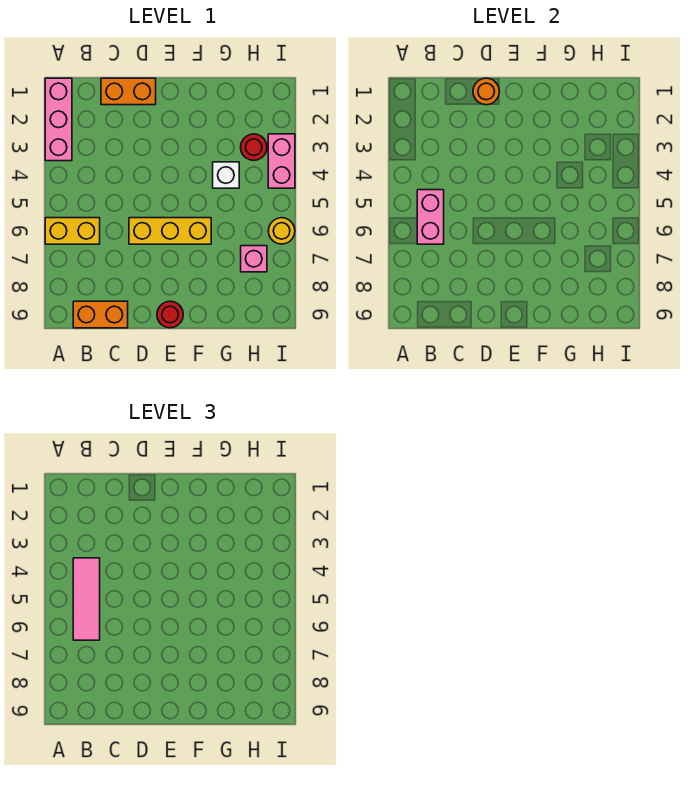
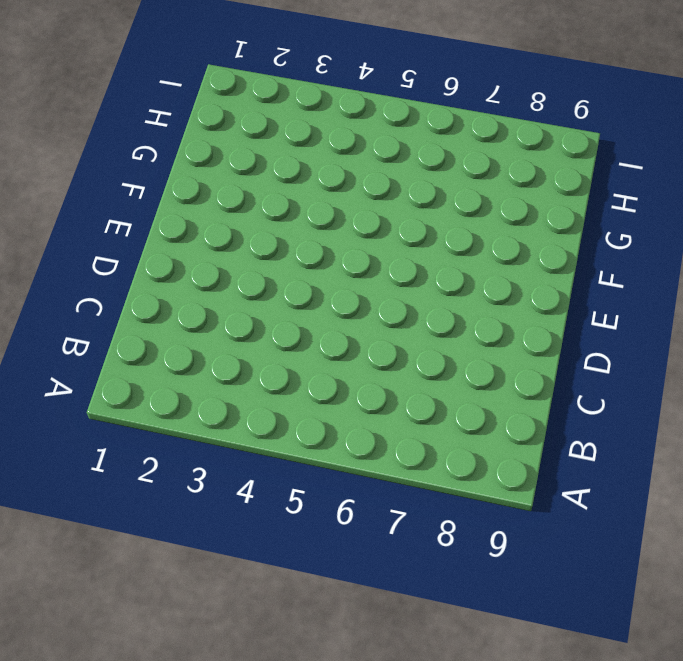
none -> pink brick A1:A3 level 1
none -> yellow brick A6:B6 level 1
none -> orange brick B9:C9 level 1

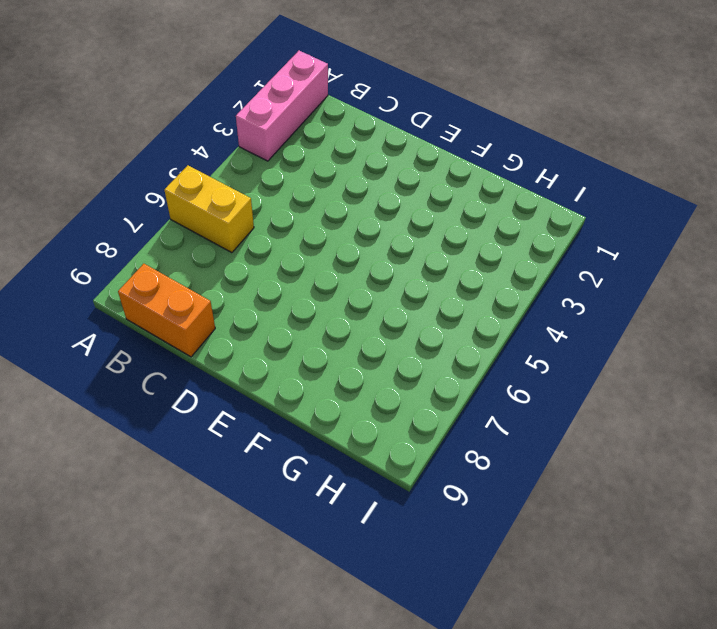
none -> orange brick C1:D1 level 1
none -> yellow brick D6:F6 level 1
none -> red round brick E9 level 1

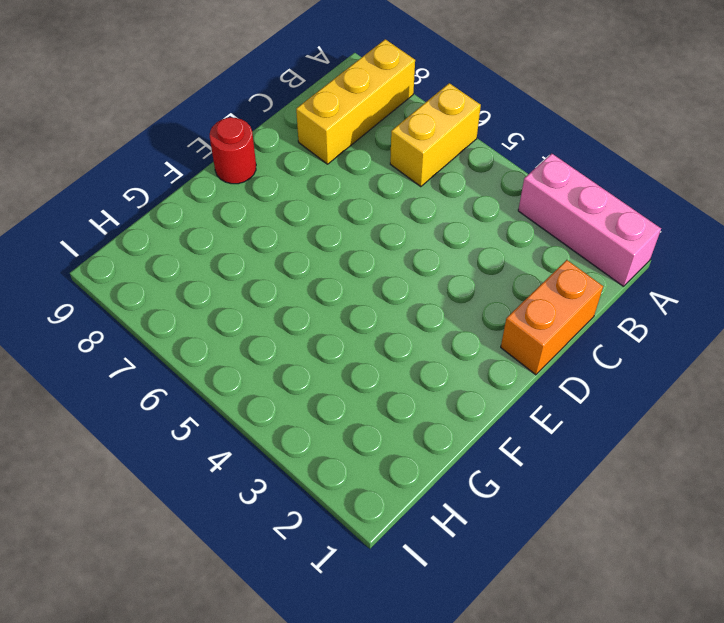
yellow brick A8:C8 level 1 -> yellow brick D6:F6 level 1
none -> orange brick B9:C9 level 1
none -> white brick G4 level 1
none -> red round brick H3 level 1

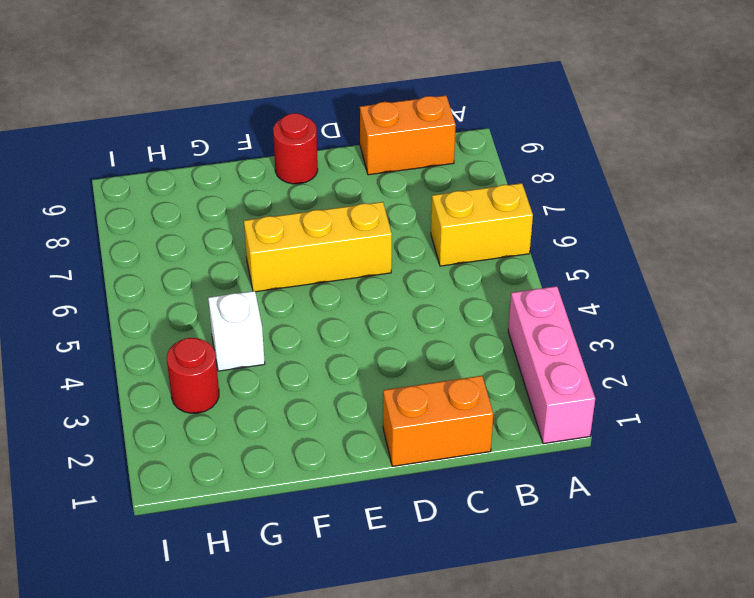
none -> pink brick H7 level 1
none -> pink brick I3:I4 level 1
none -> yellow round brick I6 level 1

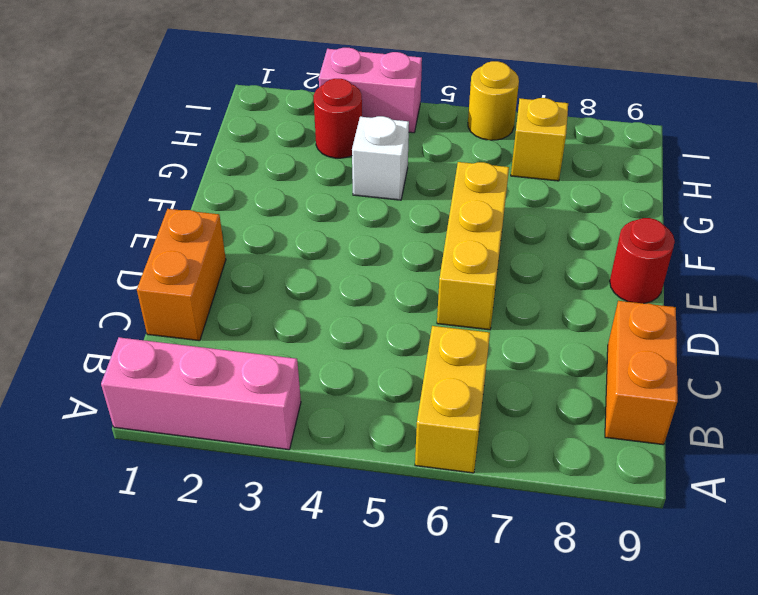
yellow brick H7 level 1 -> pink brick H7 level 1
none -> pink brick B5:B6 level 2
none -> orange round brick D1 level 2
none -> pink tile B4:B6 level 3

